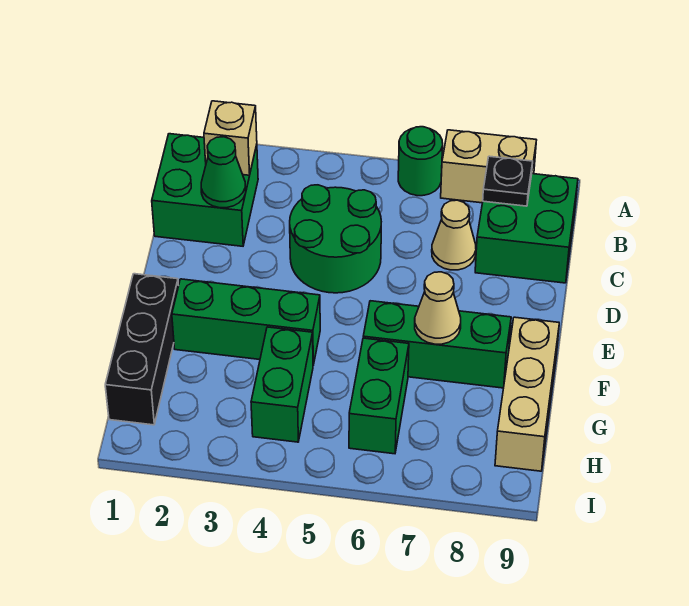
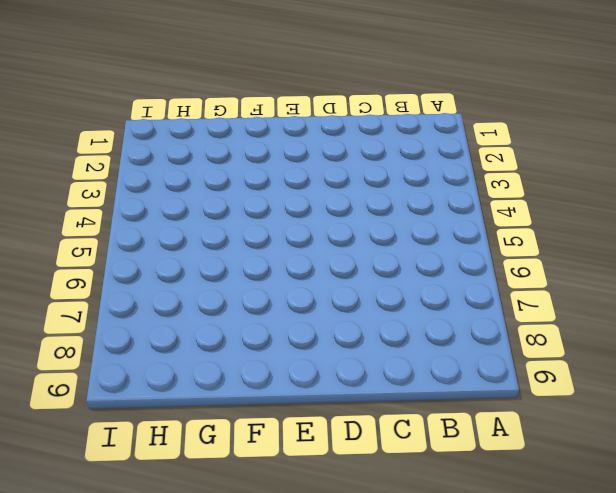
none -> green round brick A6 level 1
none -> tan brick A7:A8 level 1
none -> green brick B1:C2 level 1

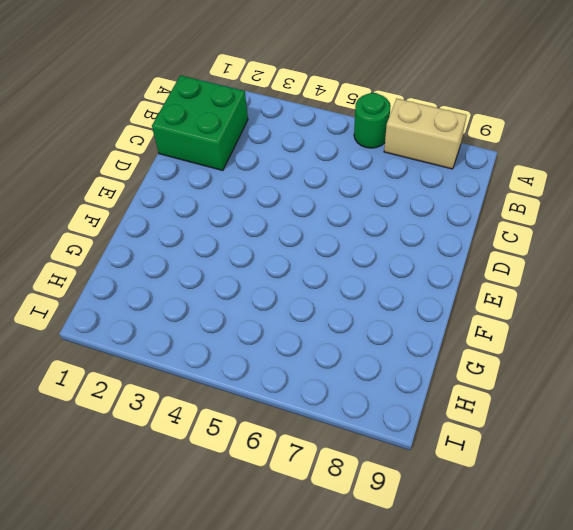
none -> green brick B8:C9 level 1
none -> green round brick C4:D5 level 1
none -> tan cone C7 level 1

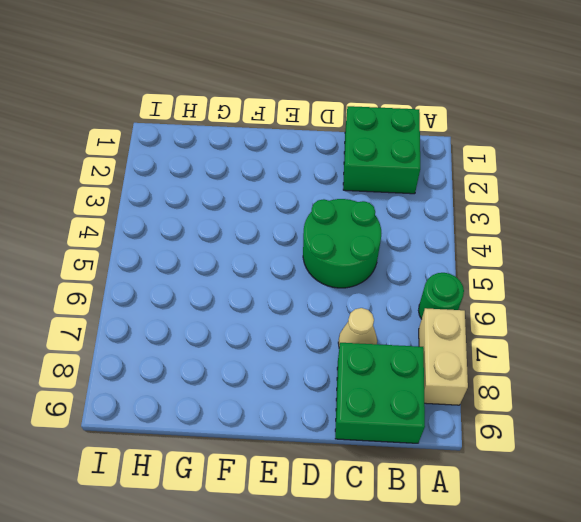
none -> black brick F1:H1 level 1
none -> green brick F2:F4 level 1
none -> green brick F6:F8 level 1

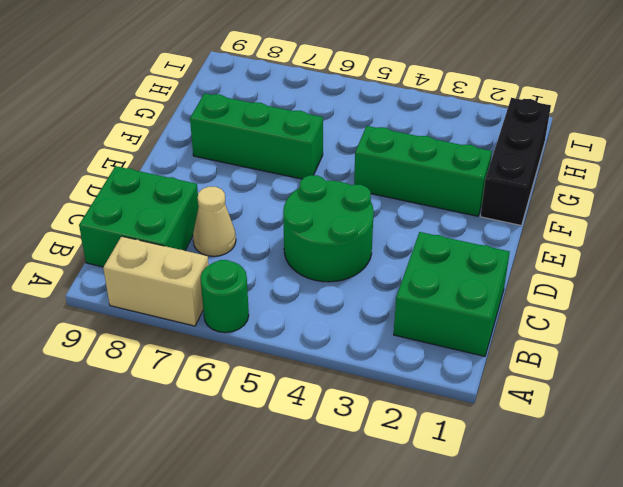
none -> tan brick F9:H9 level 1
none -> green brick G4:H4 level 1
none -> green brick G6:H6 level 1

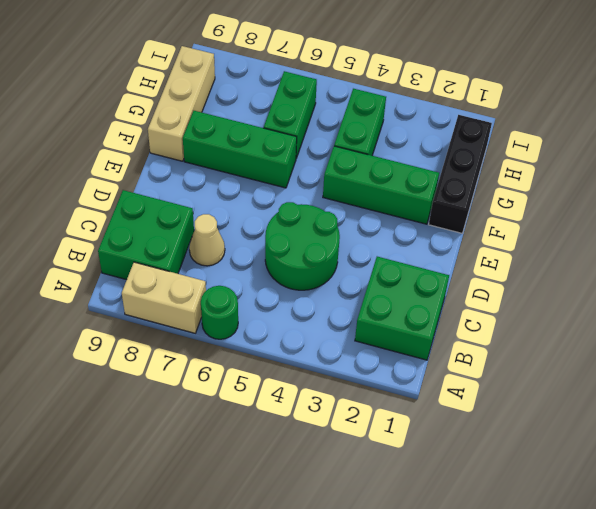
none -> tan brick B2 level 2
none -> black plate B8 level 2
none -> green cone C2 level 2

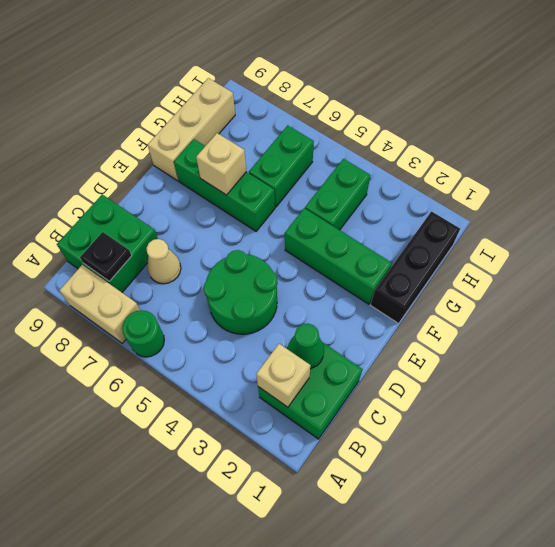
tan brick F7 level 2 -> tan cone F7 level 2

